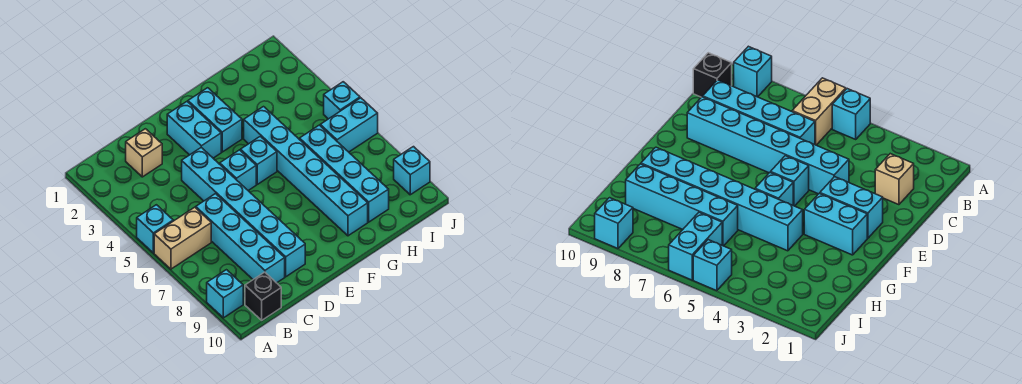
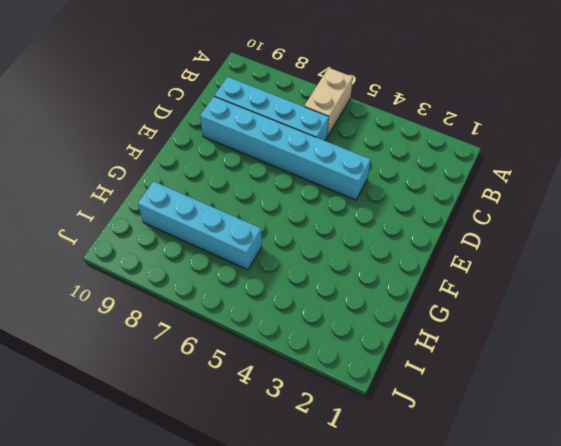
none -> cyan brick A5 level 1
none -> cyan brick A9 level 1
none -> black brick B10 level 1

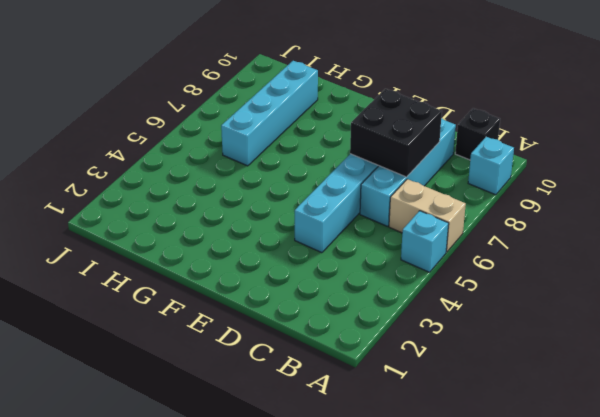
black brick C7:D8 level 2 -> none
none -> tan brick C2 level 1
none -> cyan brick E2:E3 level 1
none -> cyan brick E5 level 1

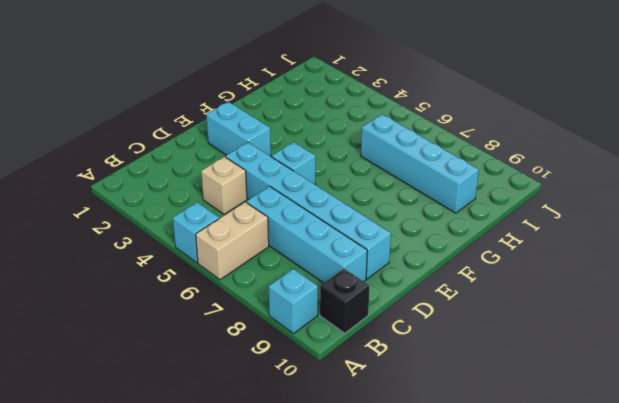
tan brick C4 level 1 -> tan brick C2 level 1
none -> cyan brick F2:F3 level 1
none -> cyan brick F5 level 1
none -> cyan brick G4:G9 level 1

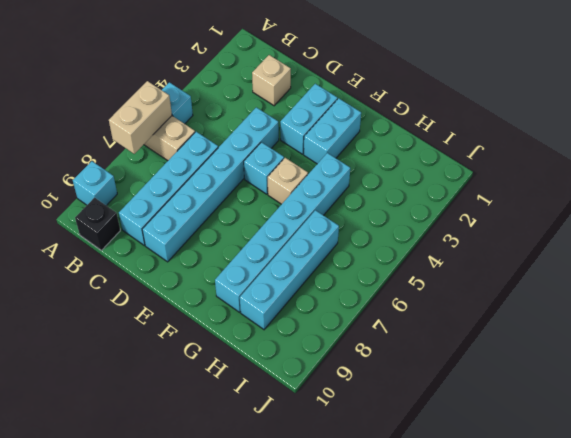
tan brick A6:A7 level 2 -> none
tan brick F5 level 1 -> cyan brick F5 level 1
none -> cyan brick I6:J6 level 1
none -> cyan brick J5 level 1
none -> cyan brick J9 level 1

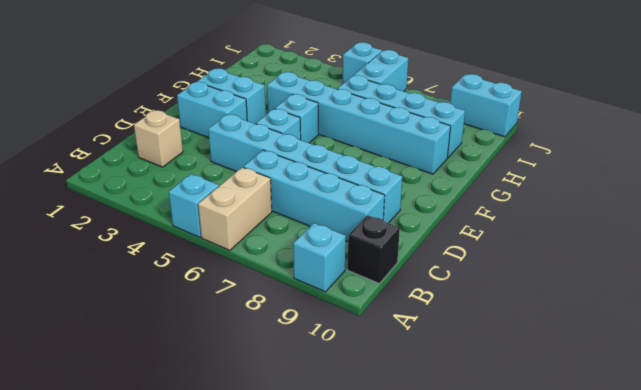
cyan brick J9:J10 level 1 -> cyan brick J9 level 1

